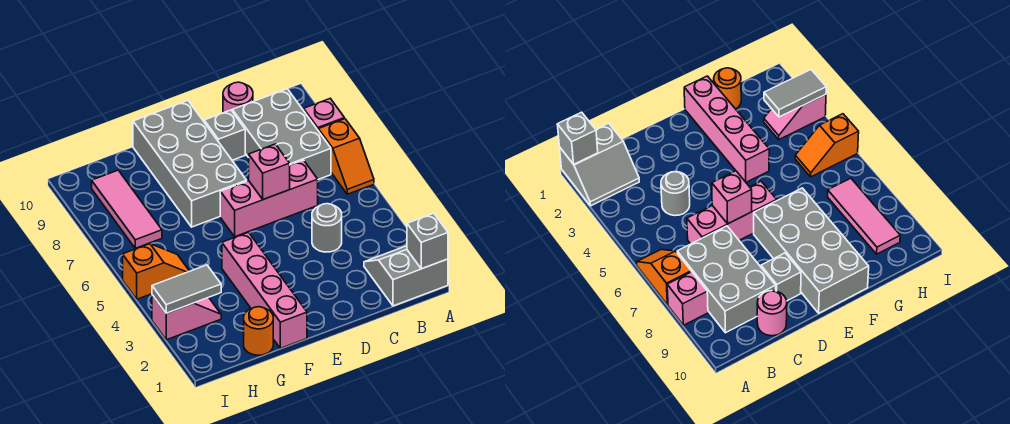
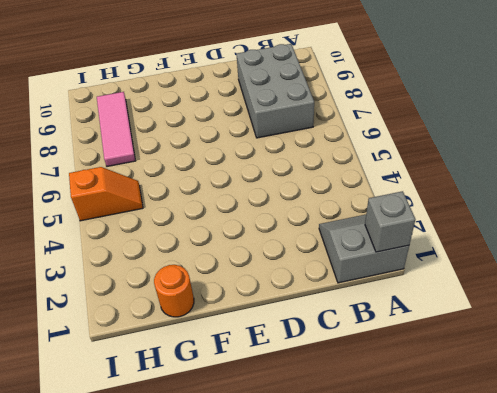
none -> orange slope A6:A7 level 1 top 7
none -> pink brick A8 level 1
none -> grey round brick C4 level 1

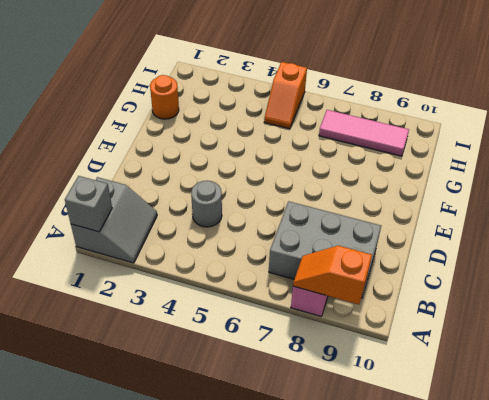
orange slope A8:A9 level 2 top 9 -> orange slope A6:A7 level 1 top 7
none -> pink brick C6:E6 level 1
none -> pink round brick C10 level 1
none -> grey brick D9 level 1

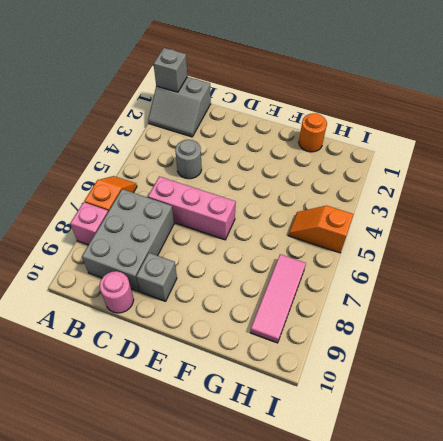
none -> grey brick E7:F10 level 1
none -> pink brick F1:F4 level 1
none -> pink slope H3:I3 level 1 top I

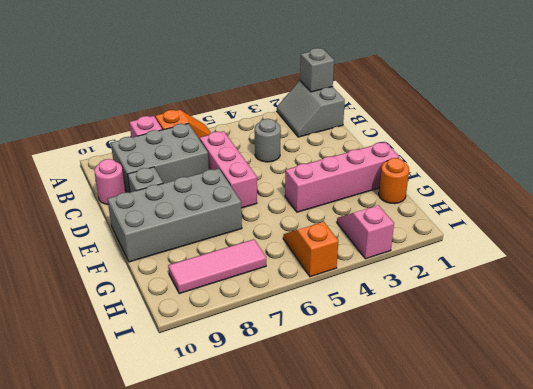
none -> pink brick D6 level 2
none -> grey tile H3:I3 level 2

